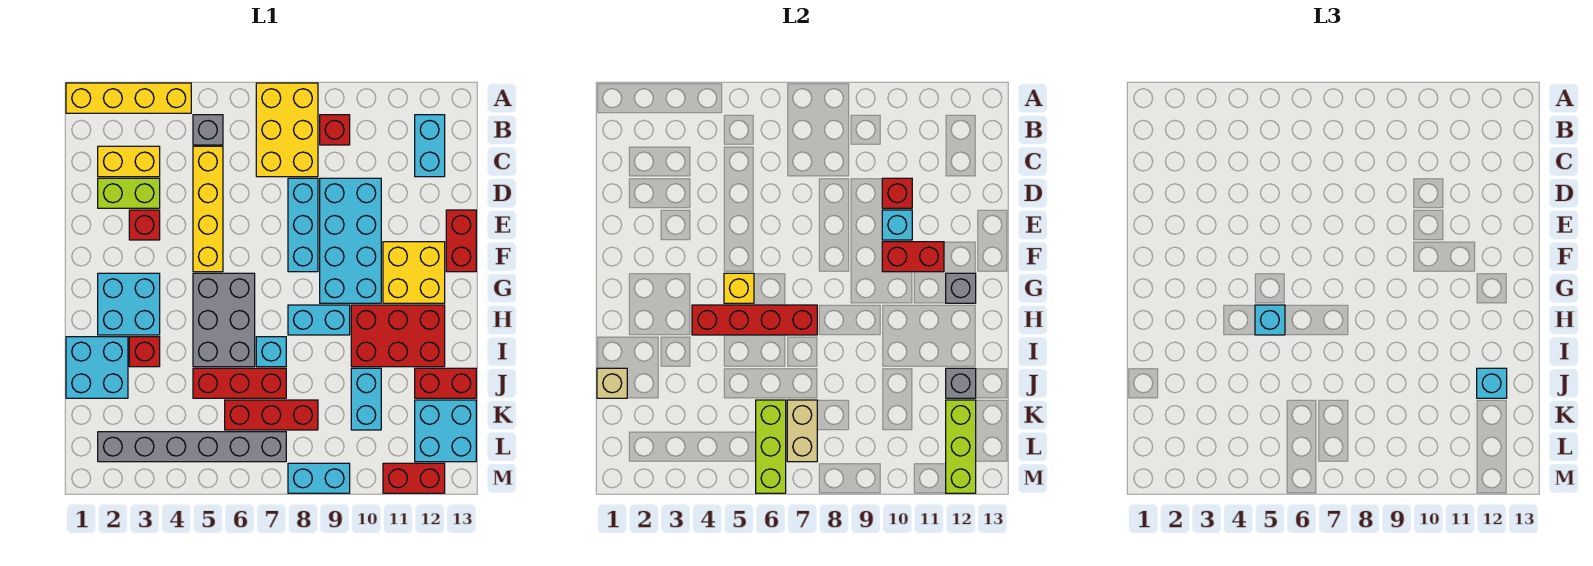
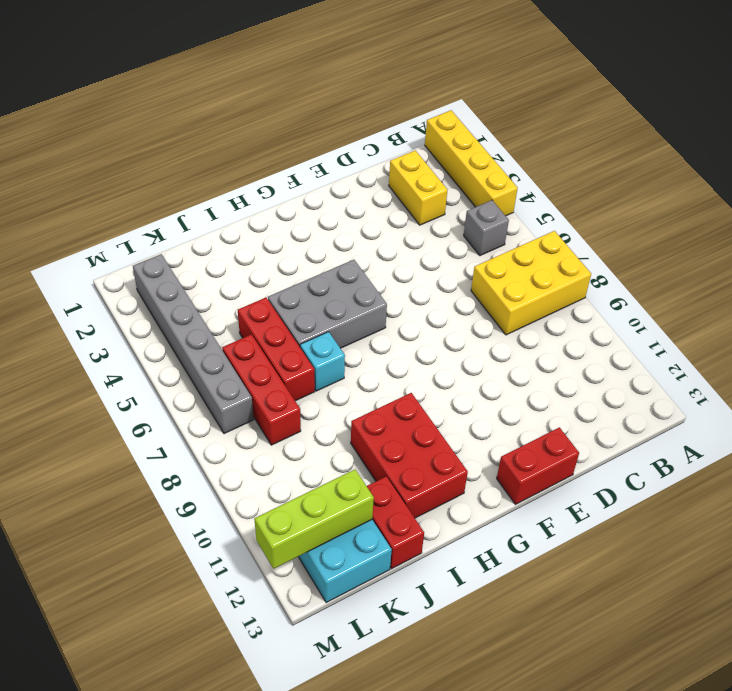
none -> red brick B9 level 1
none -> cyan brick B12:C12 level 1
none -> yellow brick C5:F5 level 1
none -> lime brick D2:D3 level 1

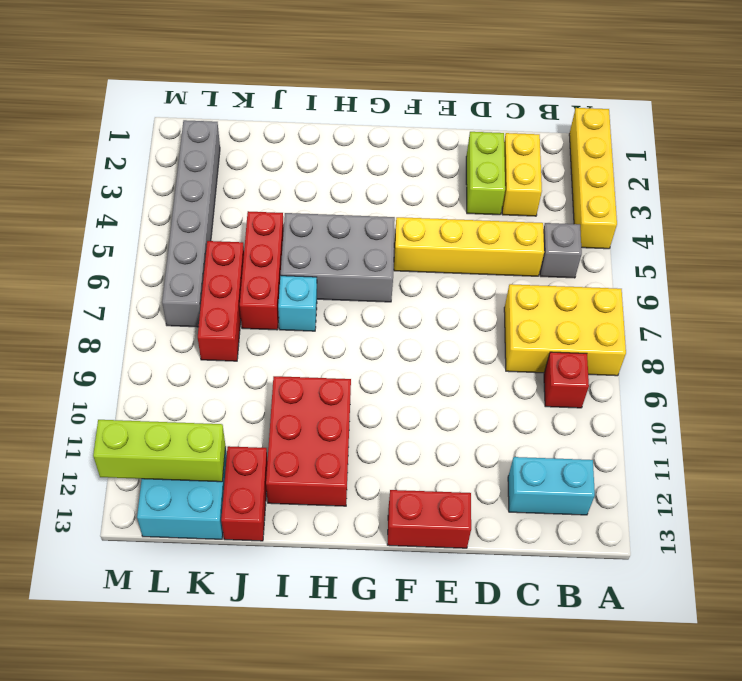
none -> cyan brick D8:F8 level 1
none -> cyan brick D9:G10 level 1
none -> red brick E3 level 1
none -> yellow brick F11:G12 level 1

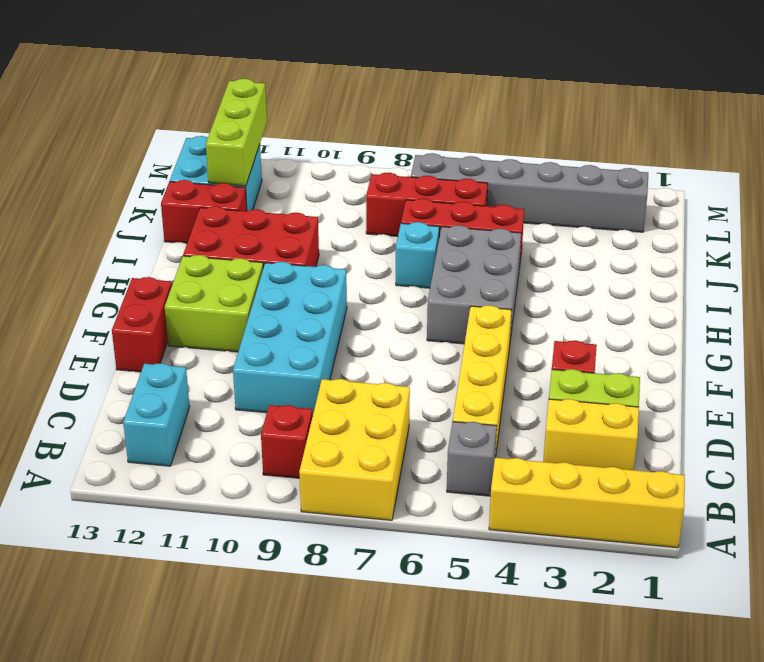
lime brick F11:G12 level 1 -> yellow brick F11:G12 level 1
none -> cyan brick D8:F8 level 1
none -> cyan brick G2:H3 level 1
none -> cyan brick H8:H9 level 1
none -> cyan brick I1:J2 level 1

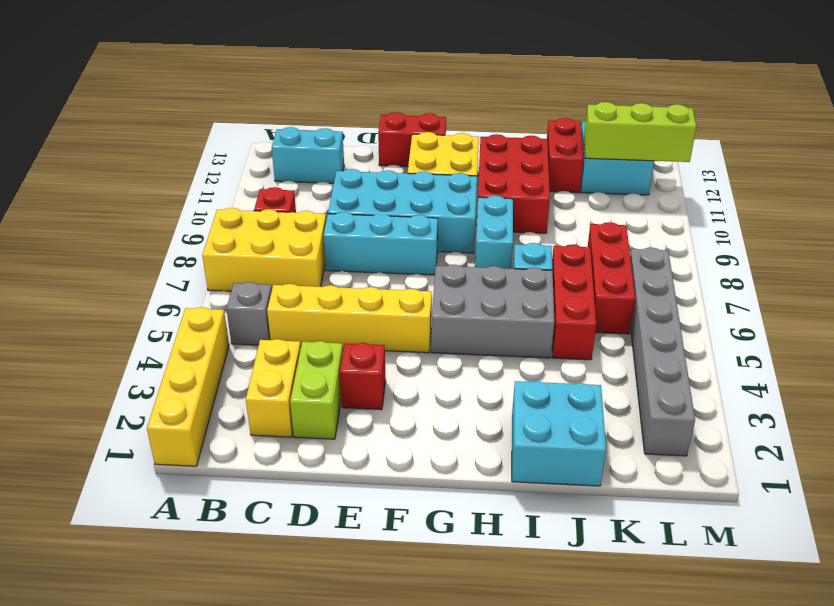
none -> cyan brick G2:H3 level 1
none -> red brick I3 level 1
none -> cyan brick J10:K10 level 1
none -> cyan brick M8:M9 level 1

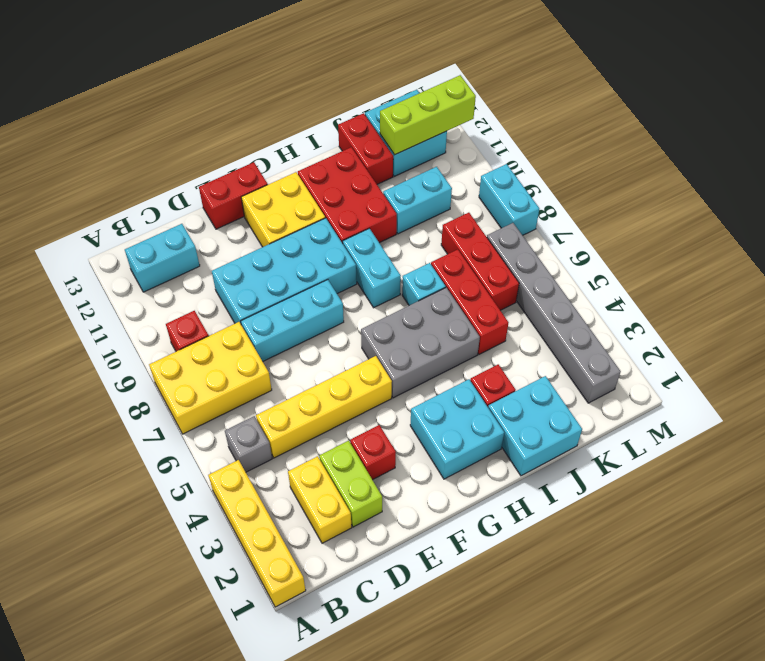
none -> red brick M11:M12 level 1
none -> red brick D10 level 2
none -> cyan brick E10 level 2
none -> red brick F10:F11 level 2

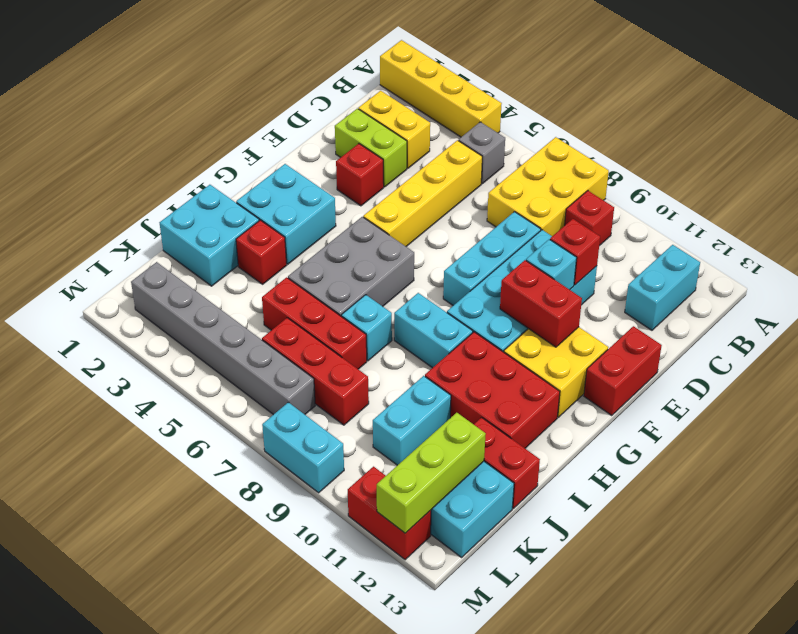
none -> yellow brick G5 level 2
none -> grey brick G12 level 2
none -> red brick H4:H7 level 2
none -> tan brick J1 level 2

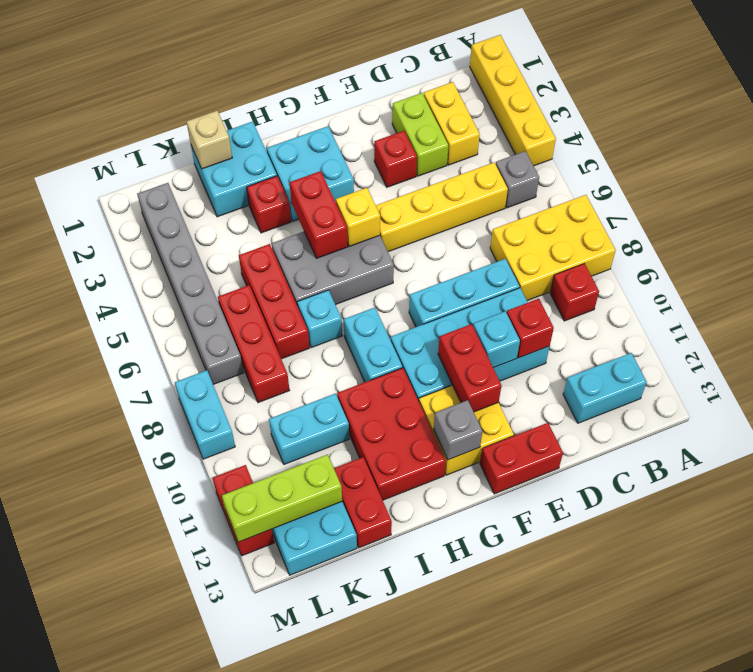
red brick H4:H5 level 2 -> red brick H4:H7 level 2
none -> grey brick J12 level 2
none -> lime brick K6:M6 level 2
none -> tan brick K7:L7 level 2
none -> cyan brick H5 level 3

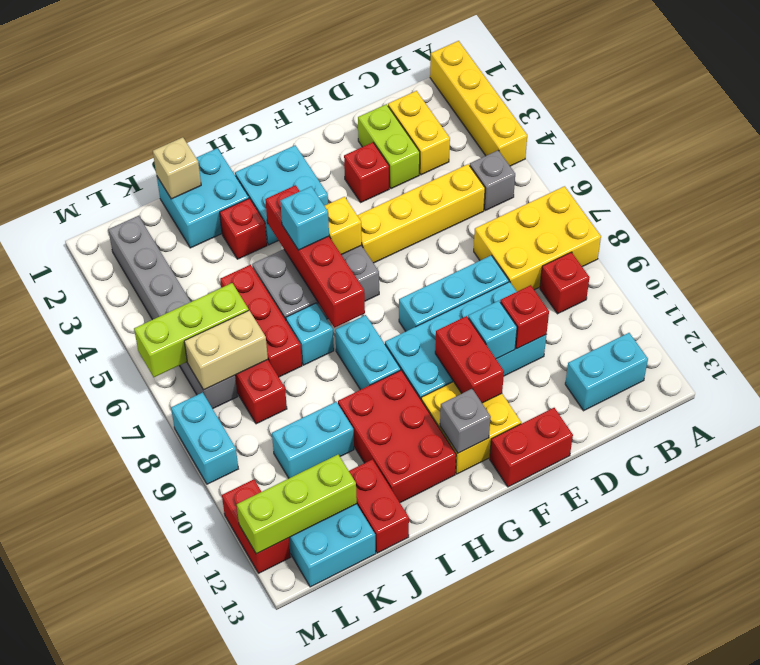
none -> grey brick J12 level 2
none -> cyan brick J12 level 3

